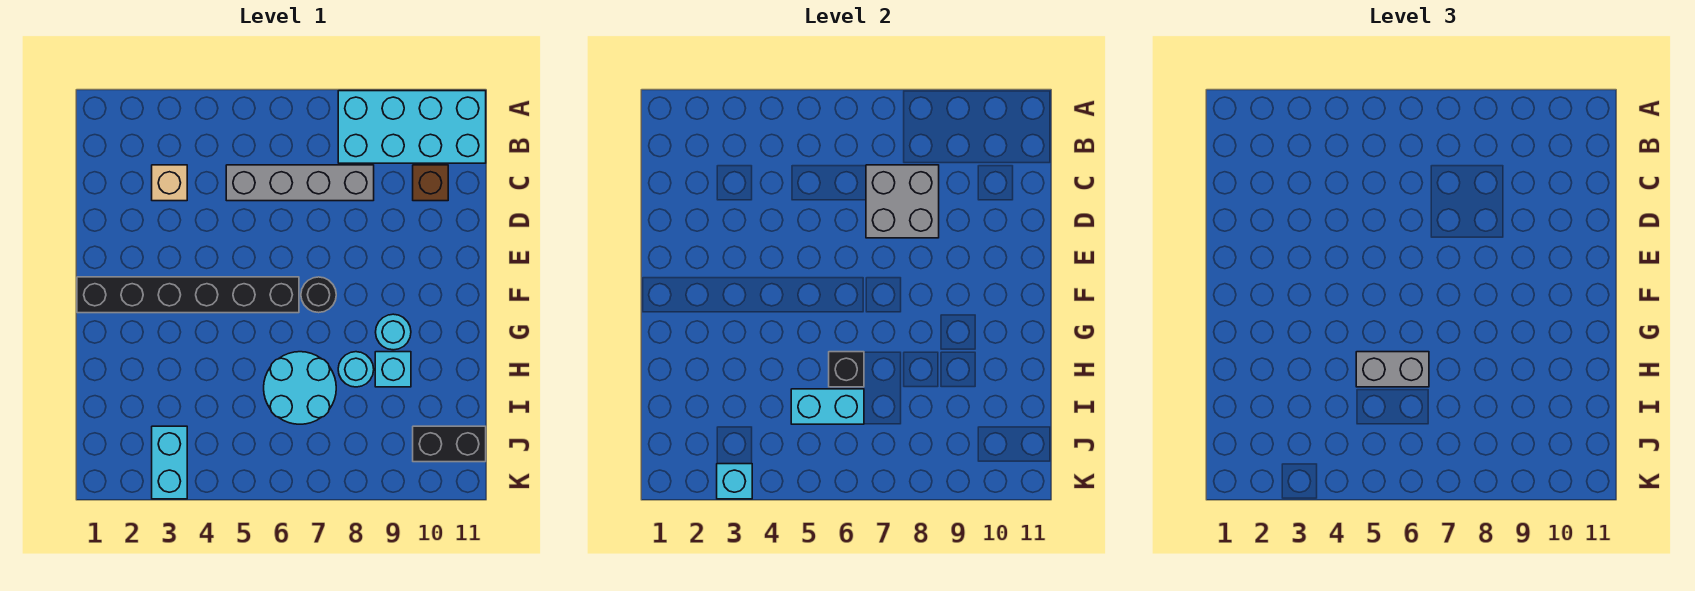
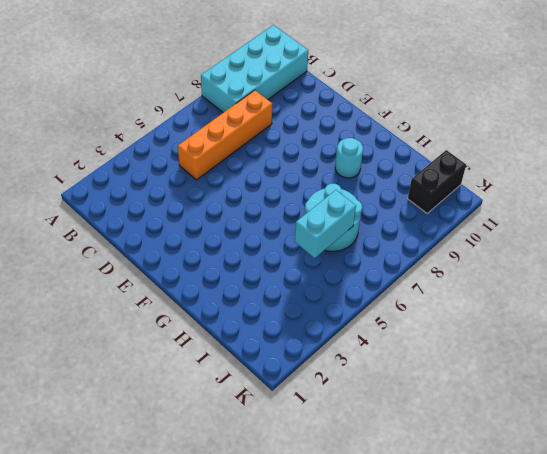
orange brick C5:C8 level 1 -> grey brick C5:C8 level 1
none -> tan brick C3 level 1
none -> brown brick C10 level 1
none -> black brick F1:F6 level 1

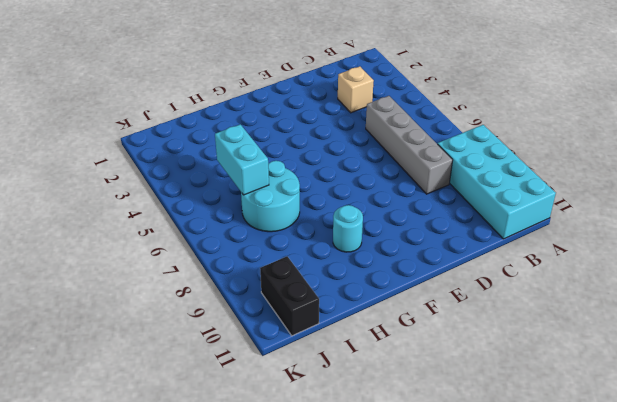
none -> brown brick C10 level 1
none -> black brick F1:F6 level 1
none -> black round brick F7 level 1

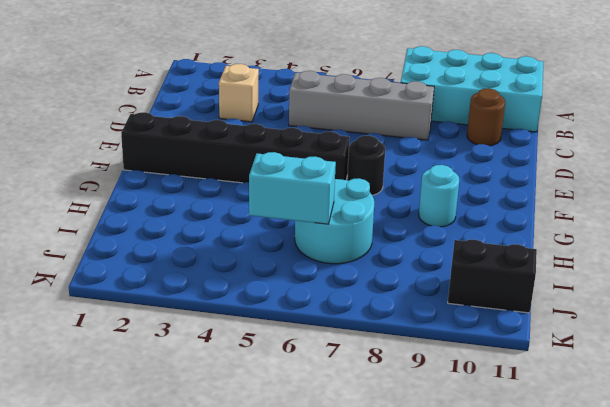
brown round brick C10 level 1 -> brown brick C10 level 1
none -> cyan round brick H8 level 1
none -> cyan brick H9 level 1
none -> cyan brick J3:K3 level 1

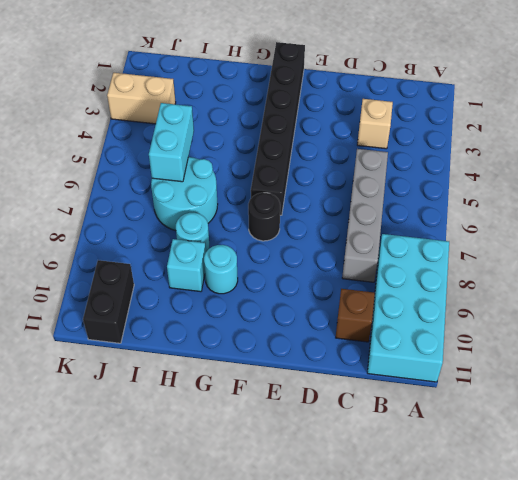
tan brick J3:K3 level 1 -> cyan brick J3:K3 level 1
none -> grey brick C7:D8 level 2
none -> black brick H6 level 2
none -> cyan brick K3 level 2

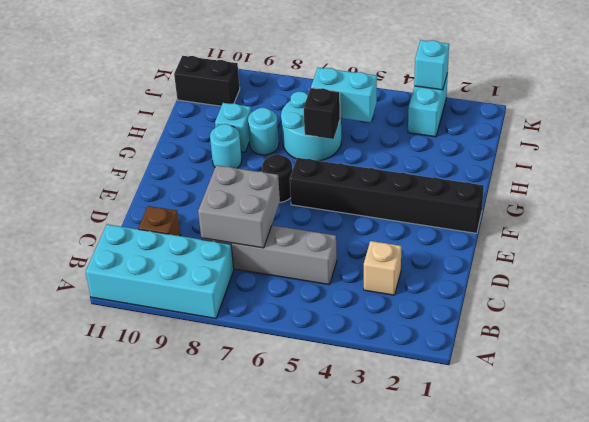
none -> grey brick H5:H6 level 3

